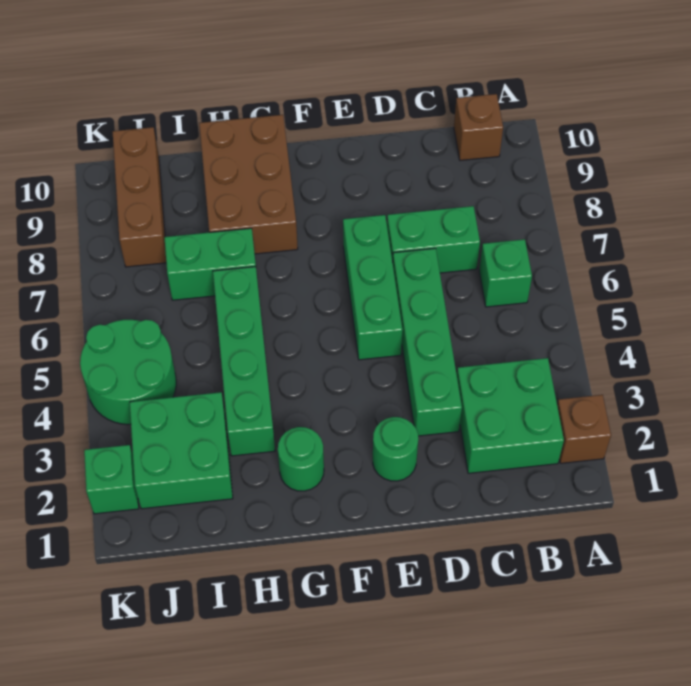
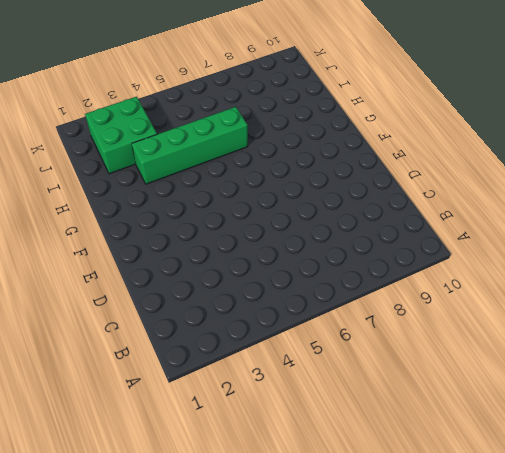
none -> brown brick A2 level 1
none -> green brick B2:C3 level 1
none -> green brick B6 level 1

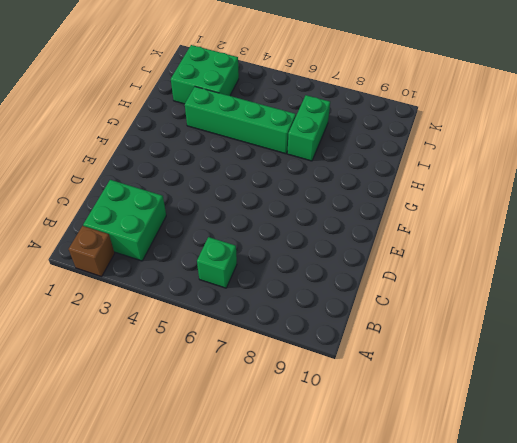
none -> brown brick B10 level 1
none -> green brick C7:D7 level 1
none -> green brick D3:D6 level 1

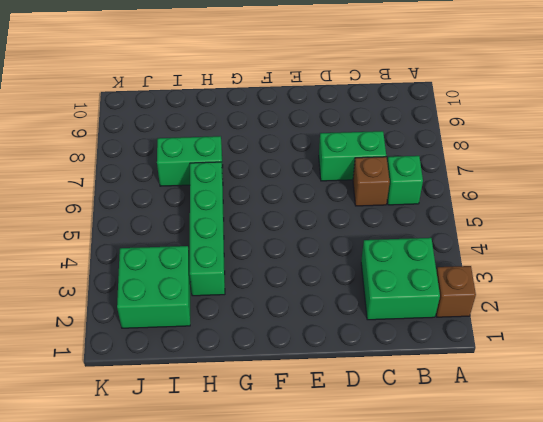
brown brick C6 level 1 -> brown brick B10 level 1
none -> green brick D3:D6 level 1
none -> green round brick E2 level 1
none -> green brick E5:E7 level 1

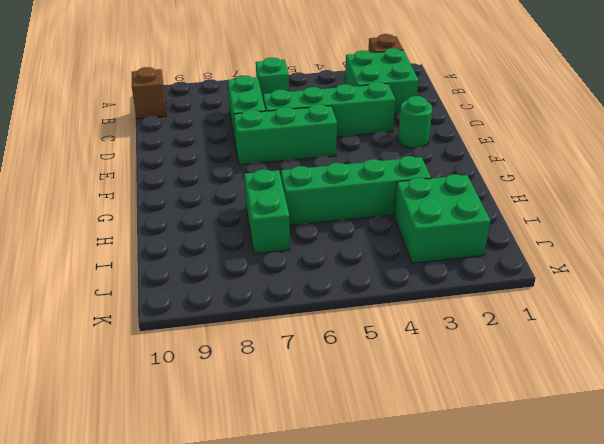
none -> green round brick G2 level 1
none -> brown brick G8:H10 level 1
none -> green round brick J4:K5 level 1

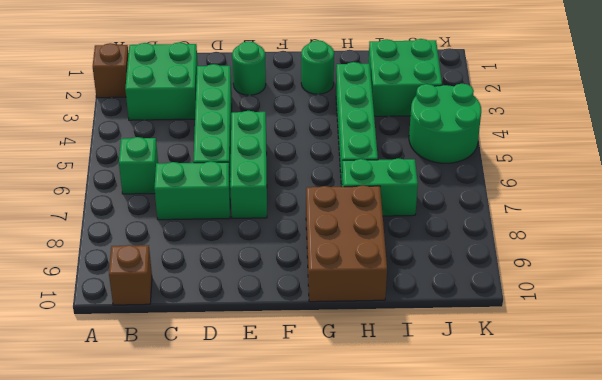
none -> brown brick J8:J10 level 1
none -> green brick K2 level 1

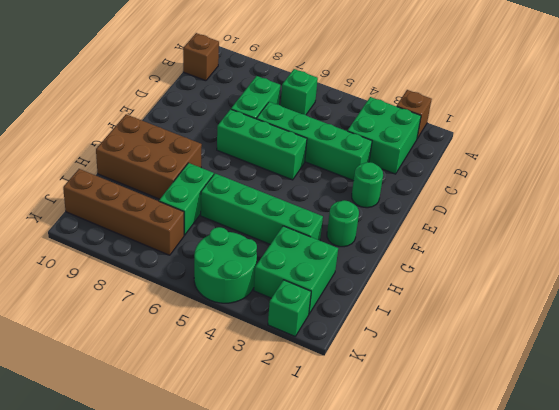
brown brick J7:J10 level 1 -> brown brick J8:J10 level 1

